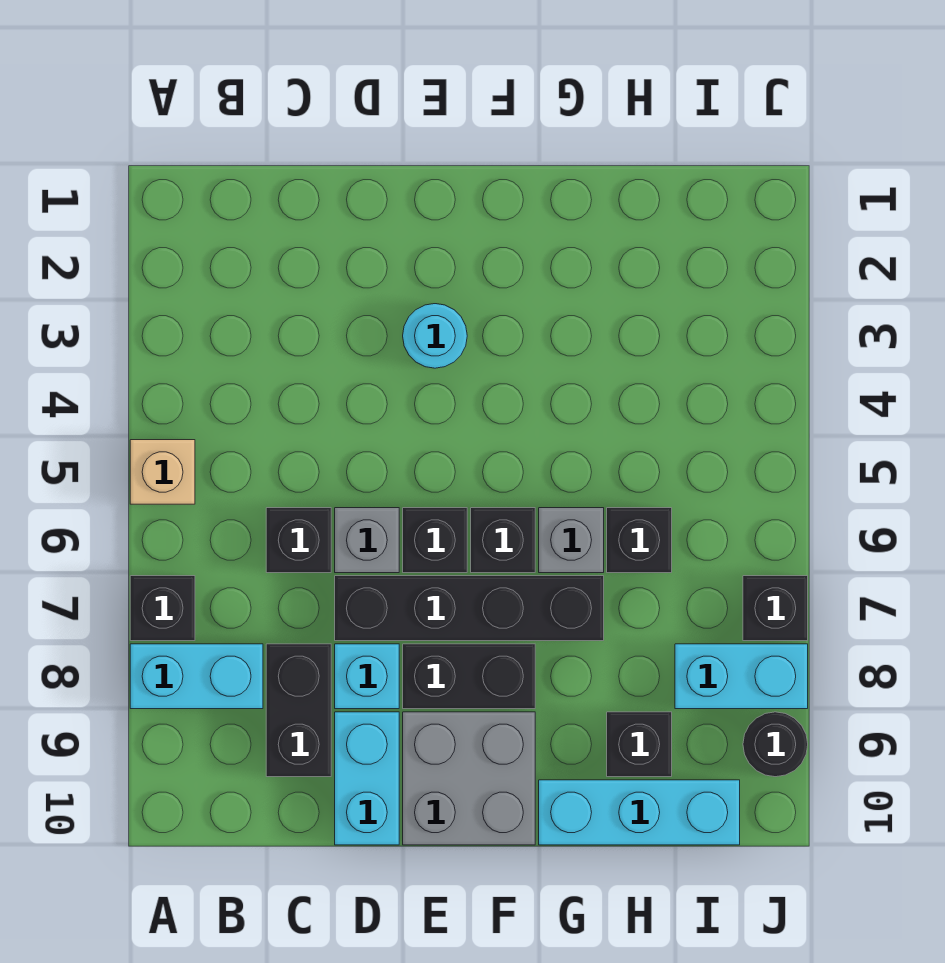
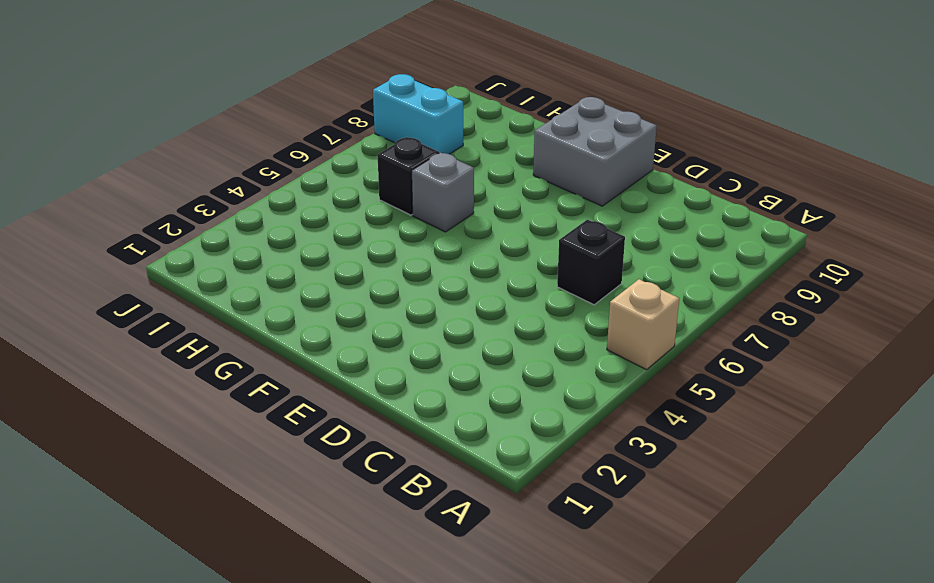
none -> black brick A7 level 1
none -> cyan brick A8:B8 level 1
none -> black brick C8:C9 level 1

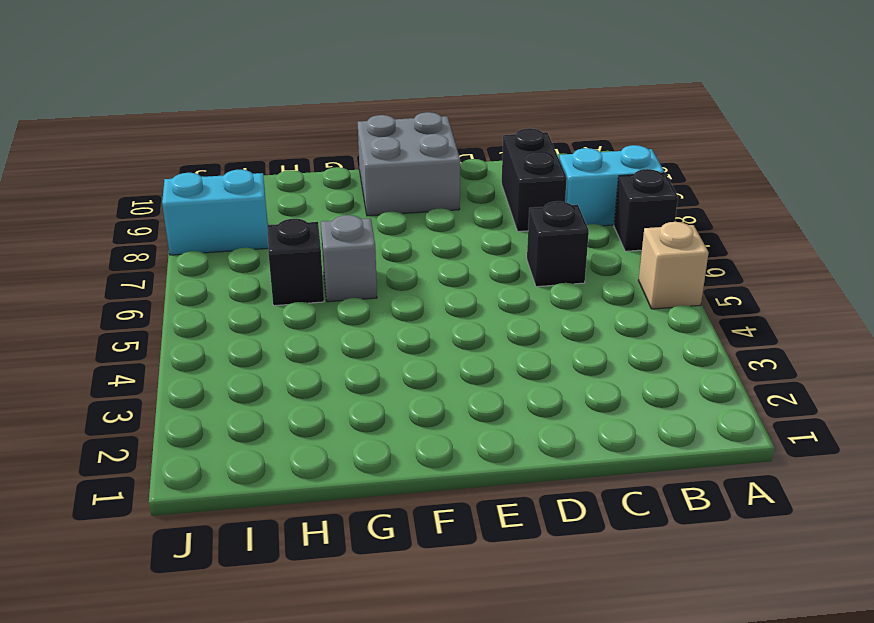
none -> grey brick D6 level 1
none -> black brick D7:G7 level 1
none -> cyan brick D8 level 1

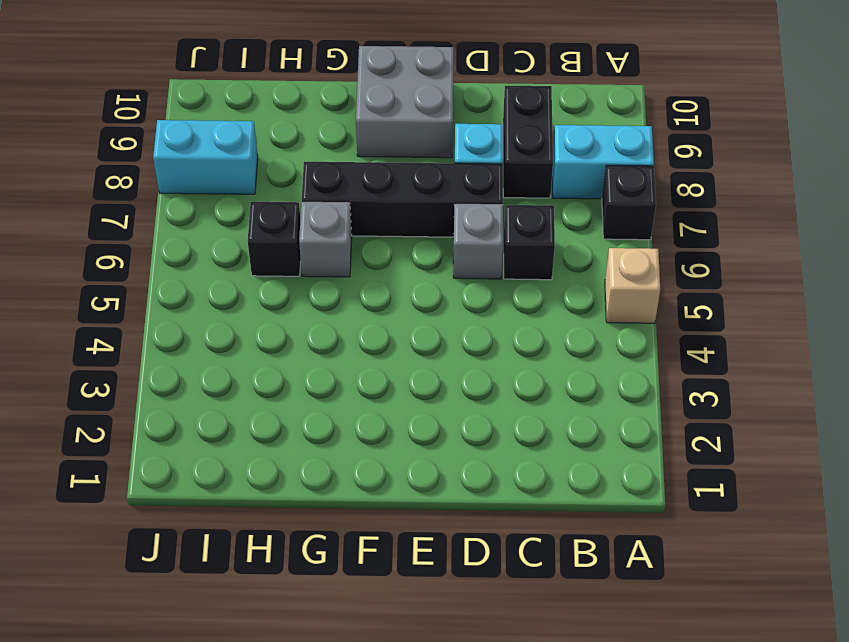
none -> cyan brick D9:D10 level 1
none -> cyan round brick E3 level 1
none -> black brick E6 level 1

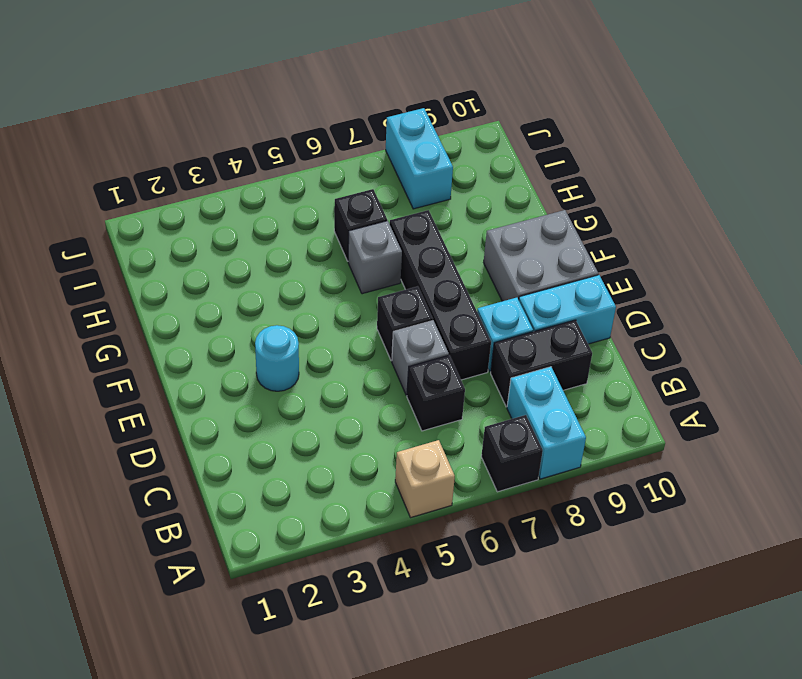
none -> black brick E8:F8 level 1
none -> black brick F6 level 1
none -> cyan brick G10:I10 level 1

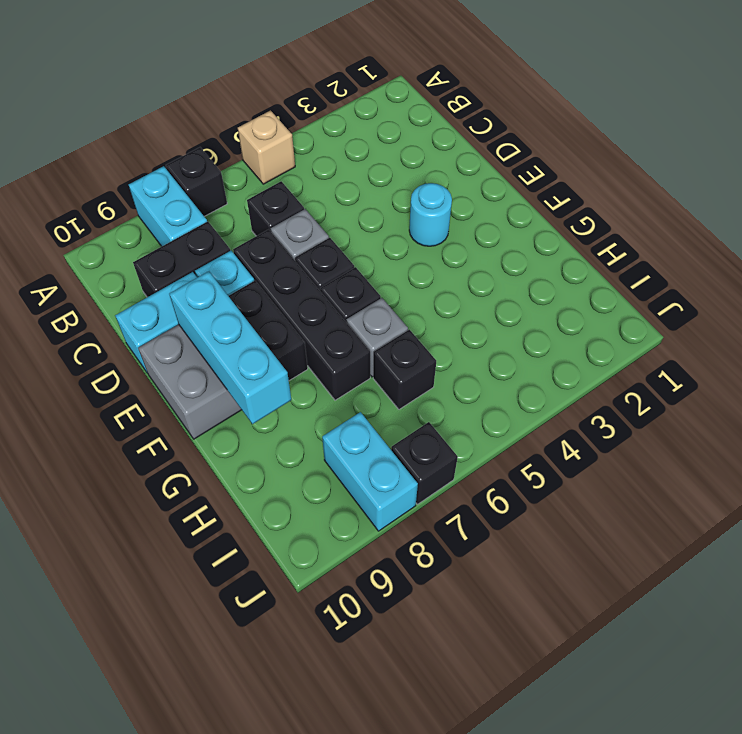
cyan brick E9:G9 level 2 -> cyan brick G10:I10 level 1
none -> black brick H9 level 1
none -> black round brick J9 level 1

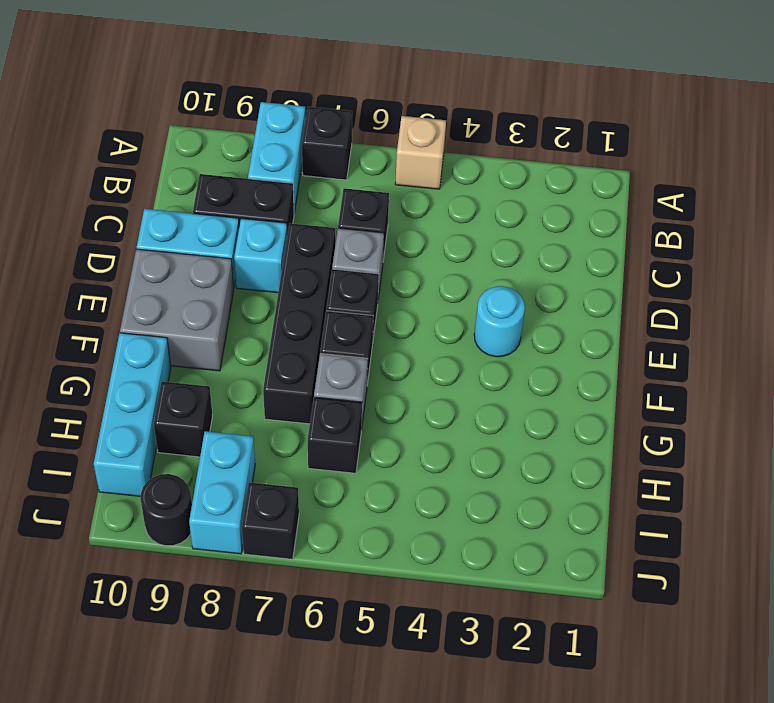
none -> black brick E8:F8 level 1

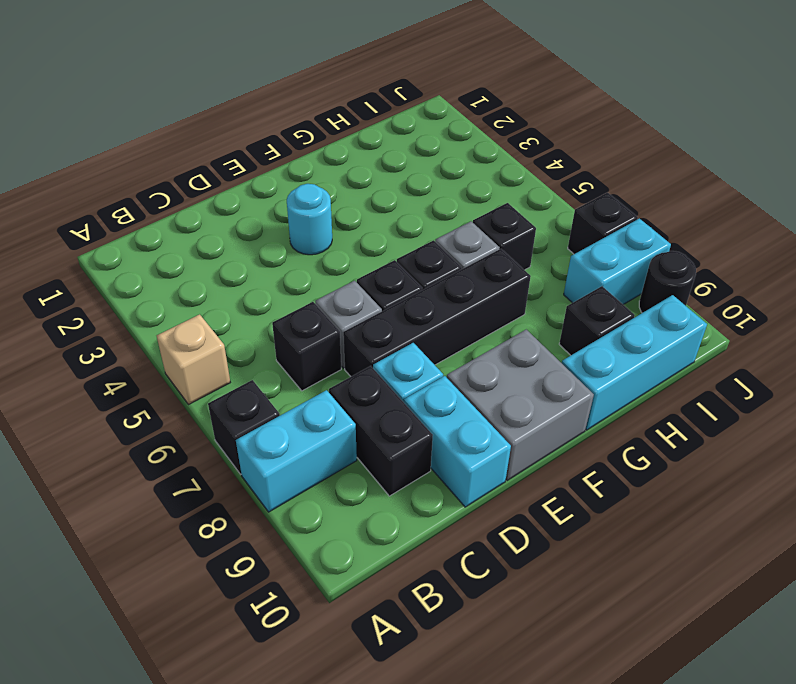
none -> black brick E8:F8 level 1

